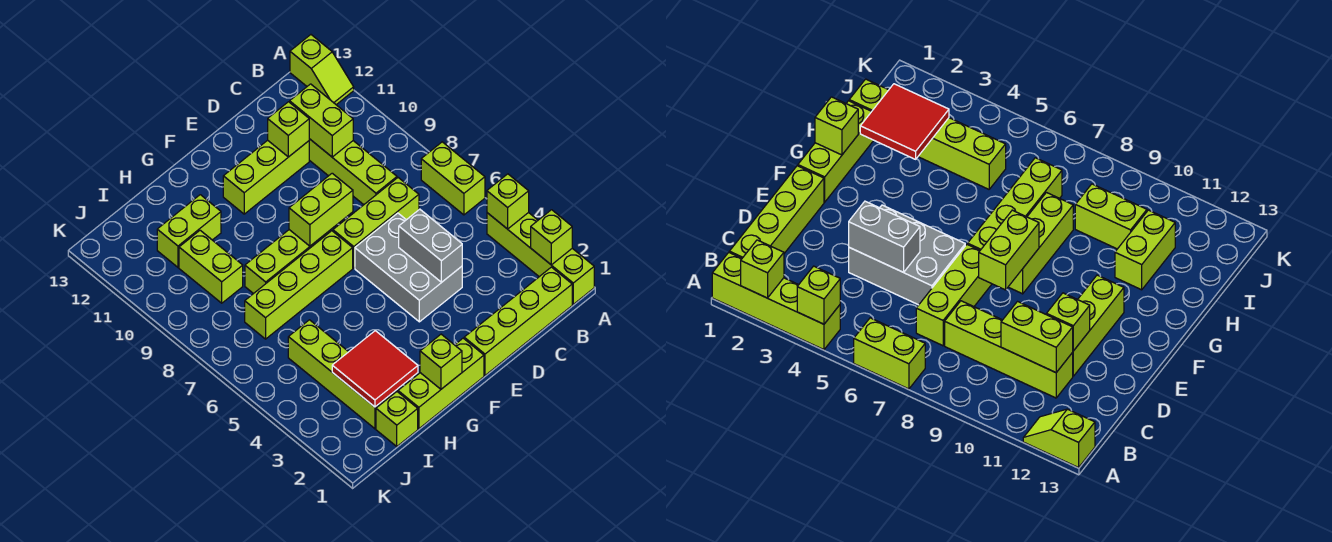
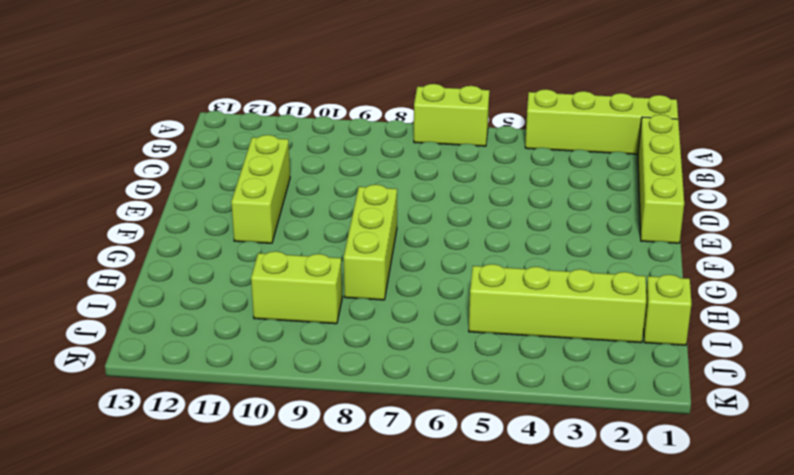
none -> lime slope A12:A13 level 1 top 13
none -> lime brick C7:E7 level 1
none -> lime brick C8:C11 level 1

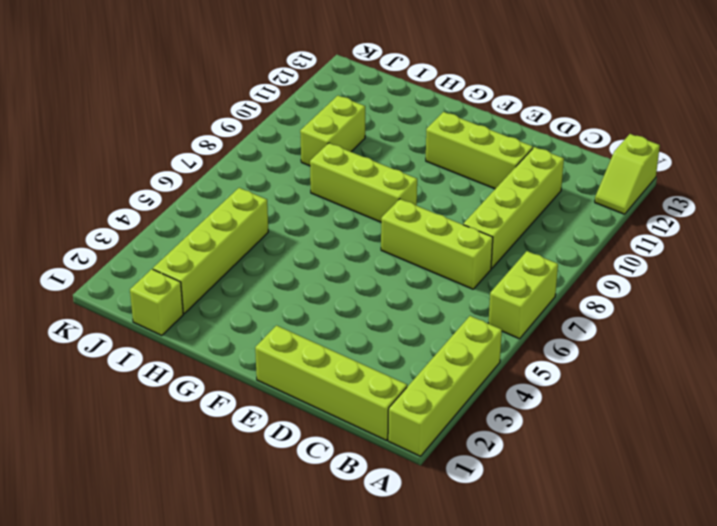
none -> grey brick D4:E6 level 1
none -> lime brick F1:H1 level 1
none -> lime brick F7:I7 level 1

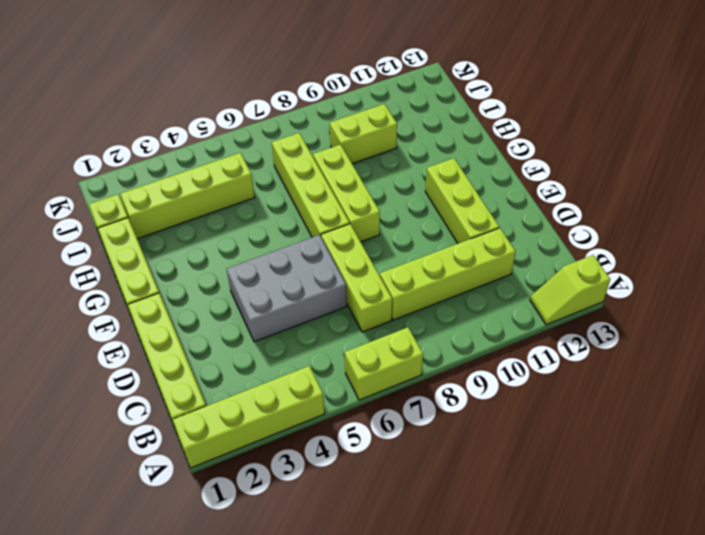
none -> lime brick H11:I11 level 1
none -> lime brick A2 level 2
none -> lime brick A4 level 2

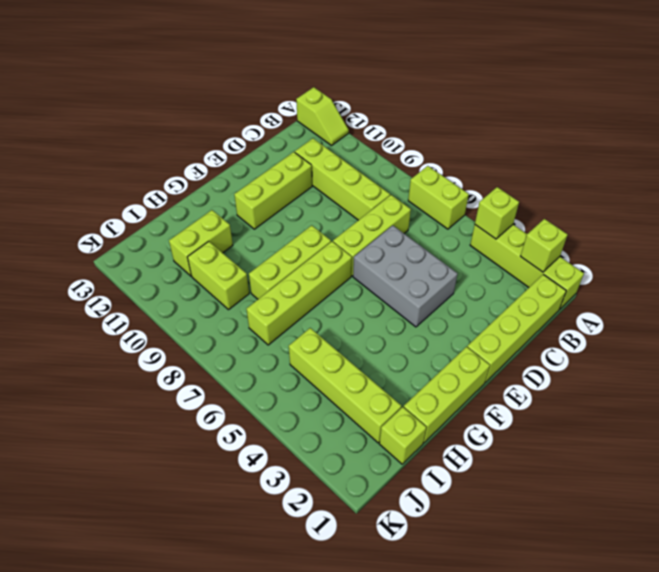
none -> lime brick C10:C11 level 2
none -> grey brick D4:D5 level 2
none -> lime brick D11 level 2

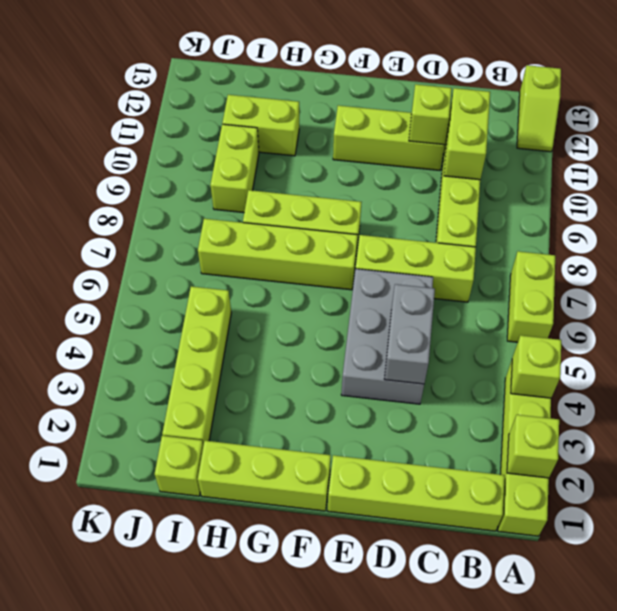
none -> lime brick E8:F8 level 2
none -> lime brick G1 level 2
none -> red tile H2:I3 level 2

